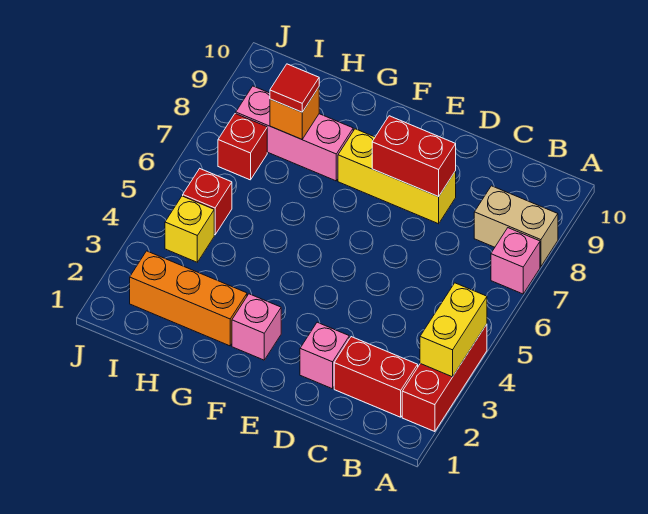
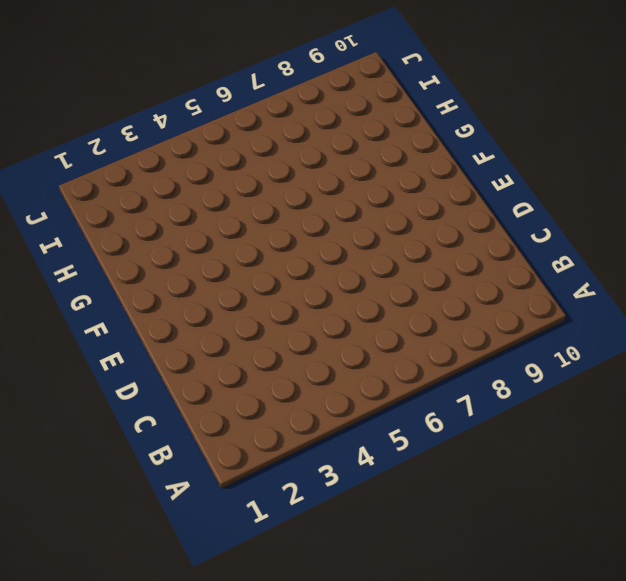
none -> red brick A2:A4 level 1
none -> pink brick A7 level 1
none -> tan brick A8:B8 level 1

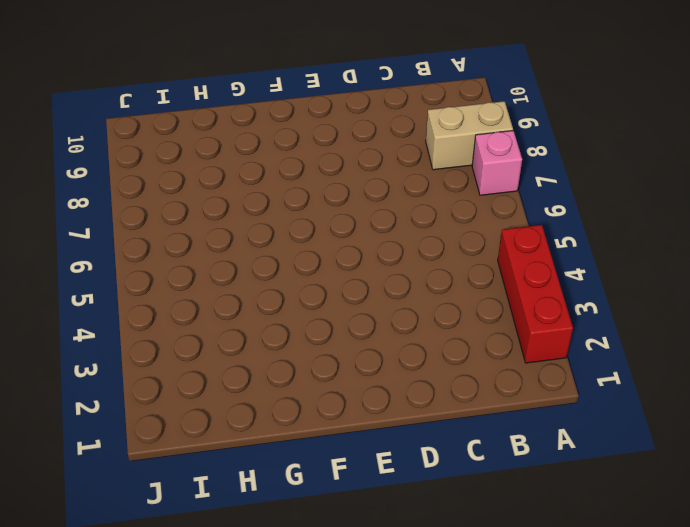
none -> red brick B2:C2 level 1
none -> pink brick D2 level 1
none -> yellow brick D8:F8 level 1

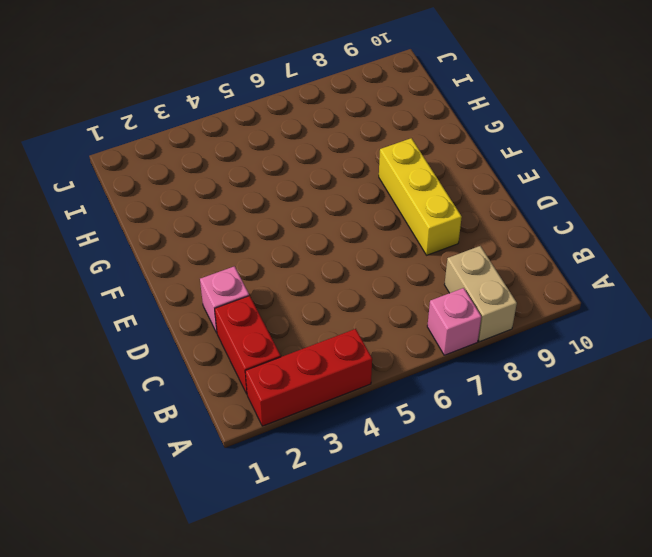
none -> pink brick F2 level 1
none -> orange brick G2:I2 level 1
none -> pink brick G8:I8 level 1

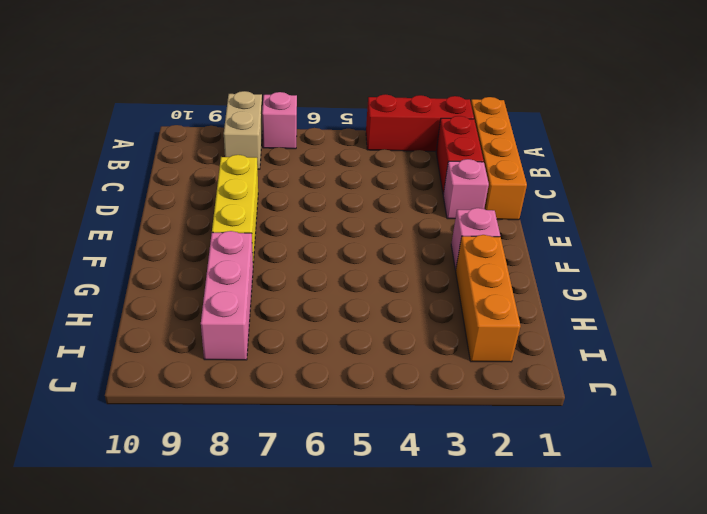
orange brick A1:D1 level 1 -> none
none -> yellow brick I4 level 1
none -> red brick I5 level 1
none -> red brick I7 level 1

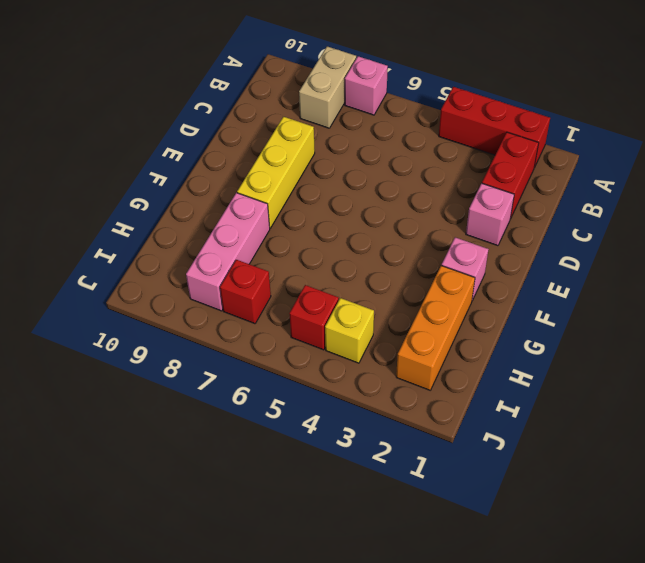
none -> yellow brick A3:A4 level 2
none -> red brick D8:E8 level 2
none -> orange brick H8 level 2

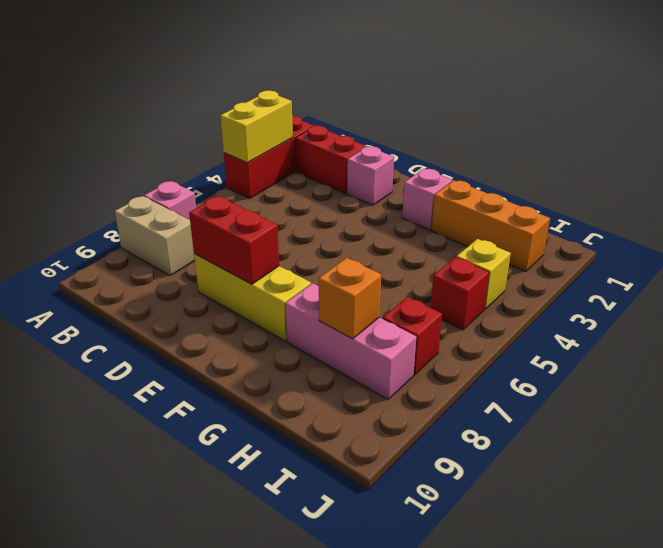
none -> red tile H8 level 3

